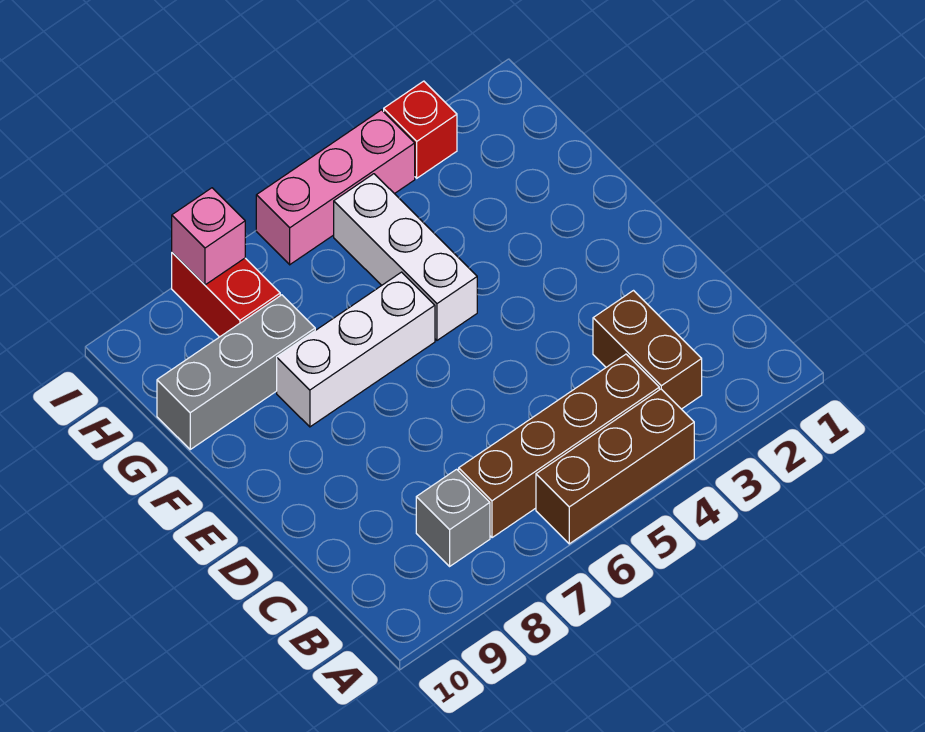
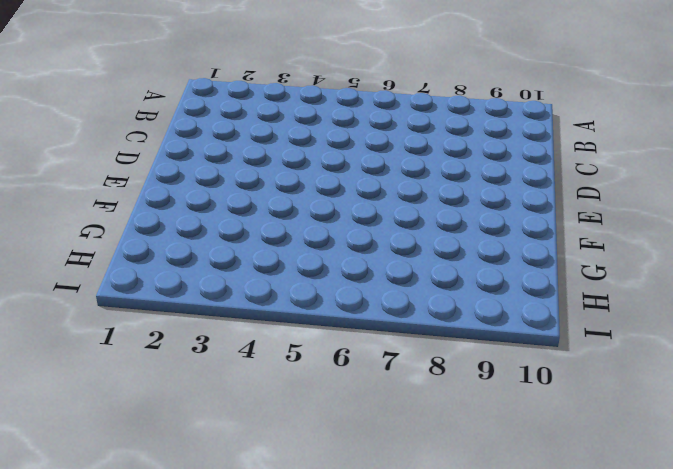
none -> brown brick A4:A6 level 1
none -> brown brick B3:C3 level 1

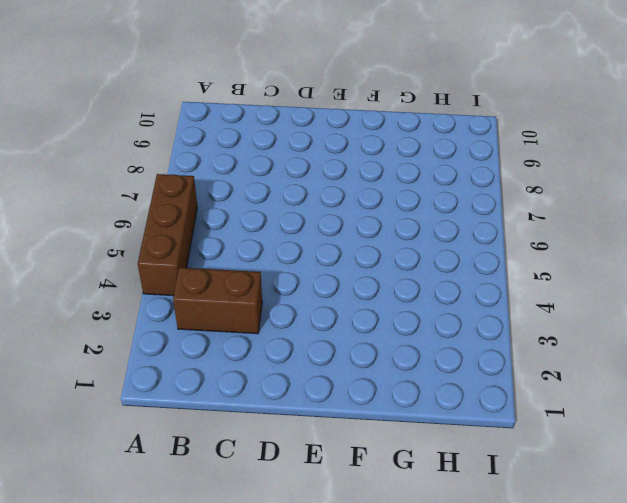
none -> brown brick B4:B7 level 1
none -> grey brick B8 level 1

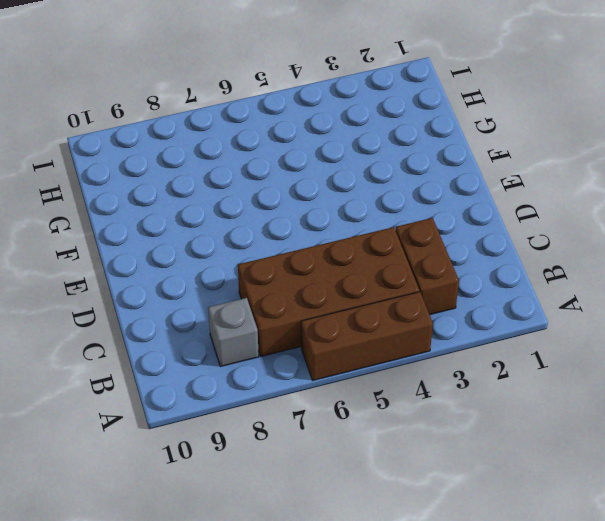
brown brick B4:C7 level 1 -> brown brick B4:B7 level 1
none -> white brick F5:H5 level 1
none -> white brick F6:F8 level 1

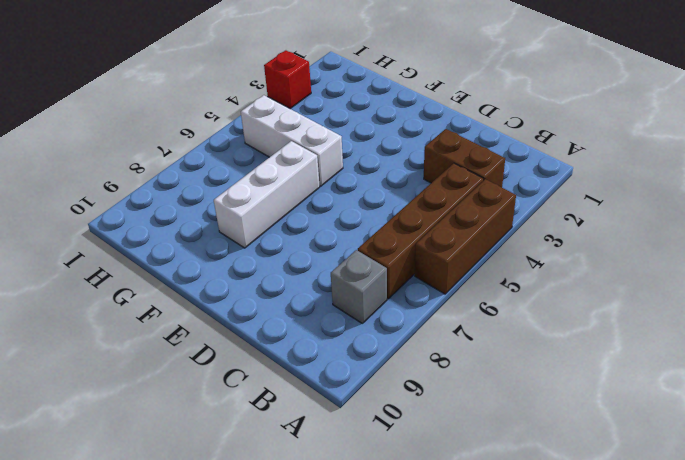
none -> grey brick G8:G10 level 1
none -> red brick H8:I8 level 1

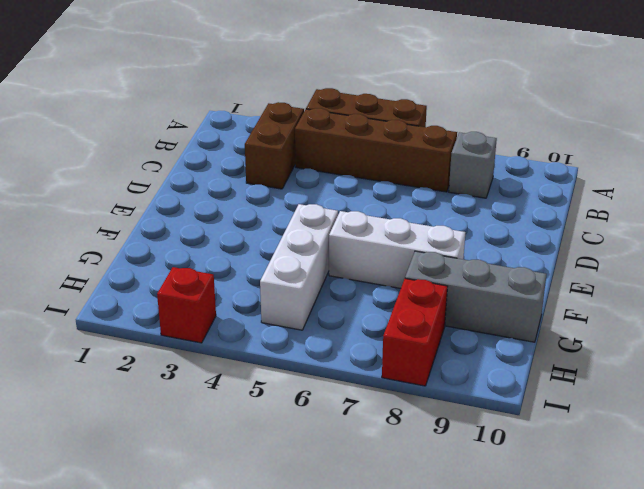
none -> pink brick I4:I6 level 1
none -> pink brick I8 level 2

